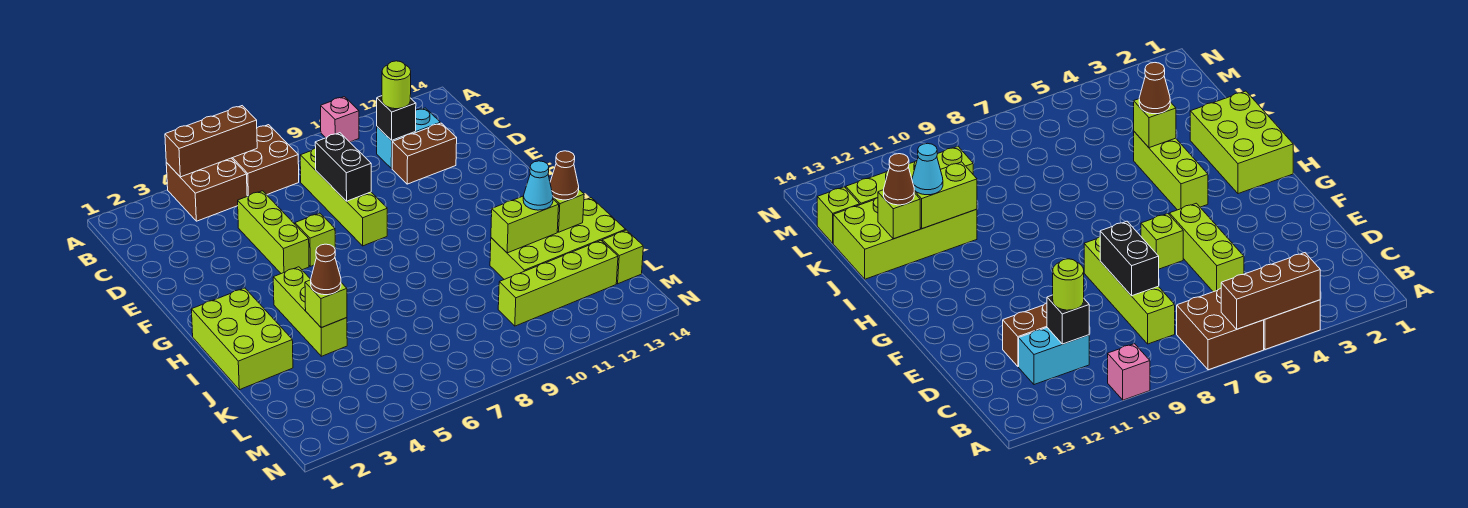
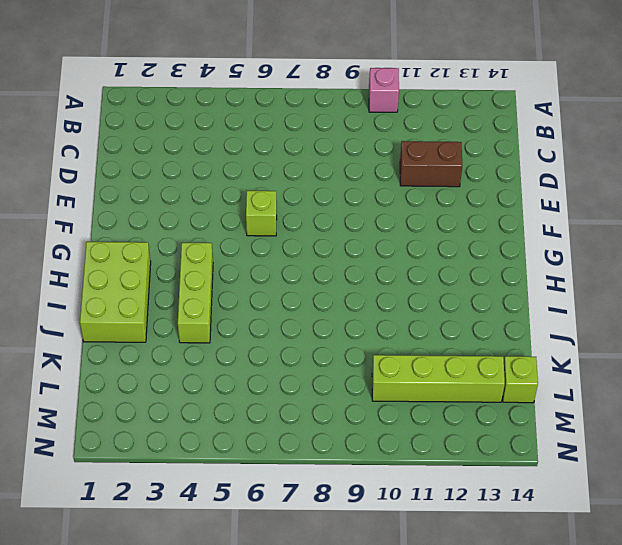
none -> brown brick A4:B5 level 1
none -> brown brick A6:B7 level 1
none -> lime brick C8:F8 level 1

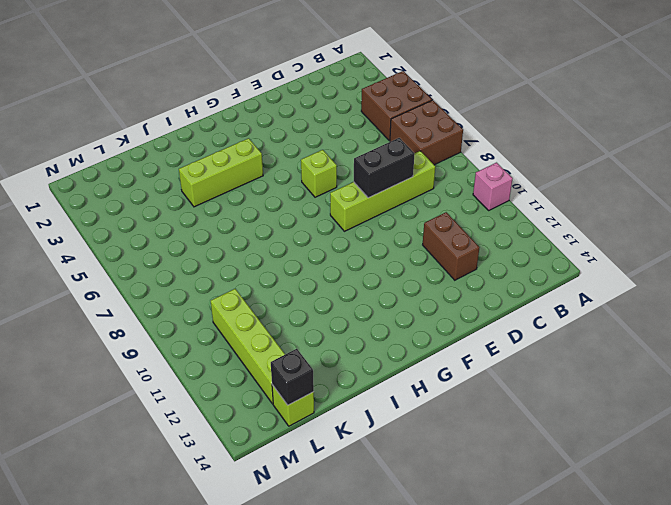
black brick L14 level 2 -> black brick C11 level 2
none -> cyan brick C11:C12 level 1
none -> lime brick D5:F5 level 1
none -> lime brick H1:J2 level 1

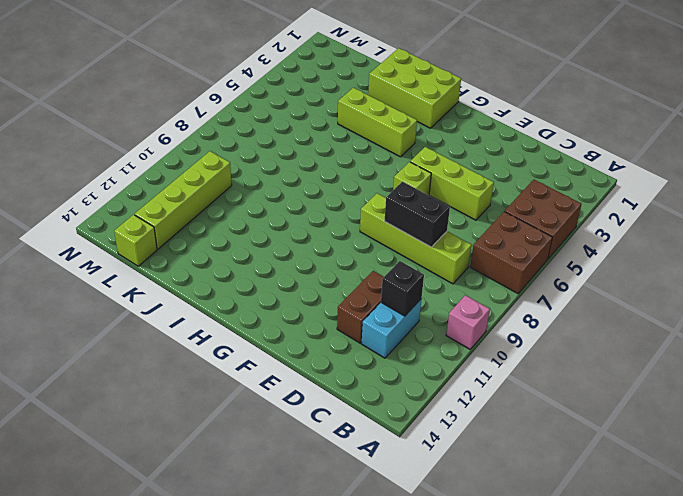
none -> lime brick J11:K14 level 1
none -> brown brick A4:A6 level 2
none -> lime brick J4 level 2

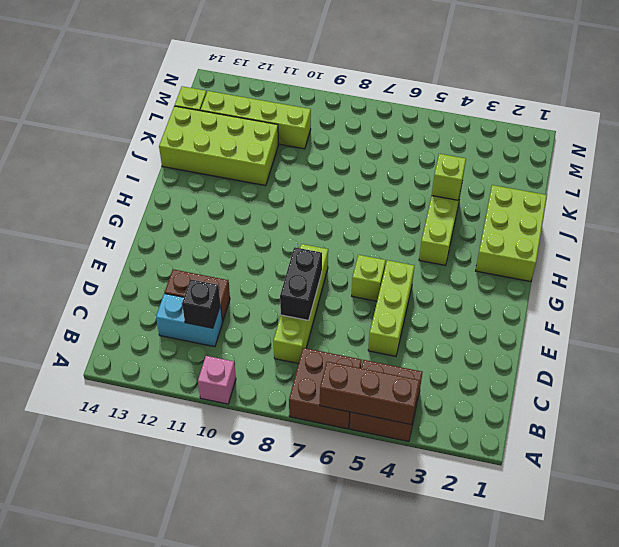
none -> lime brick J11:J12 level 2
none -> lime brick J13 level 2
none -> lime round brick C11 level 3

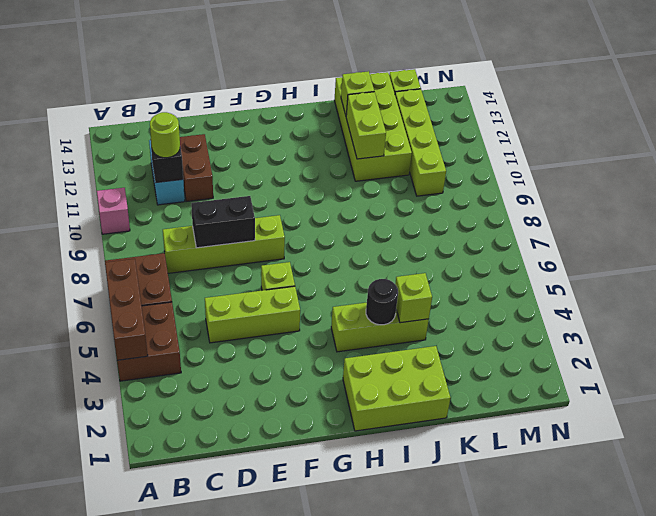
black round brick I4 level 2 -> none
none -> brown cone J4 level 3
none -> cyan cone J12 level 3
none -> brown cone J13 level 3

